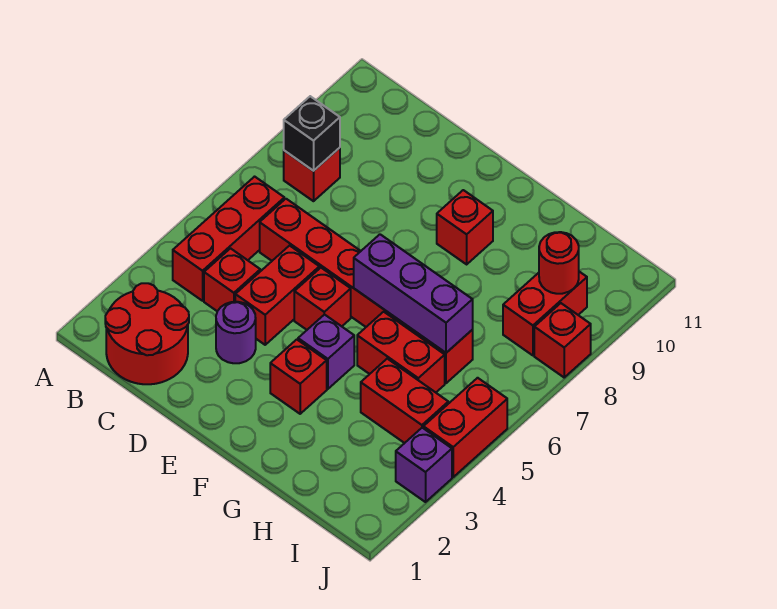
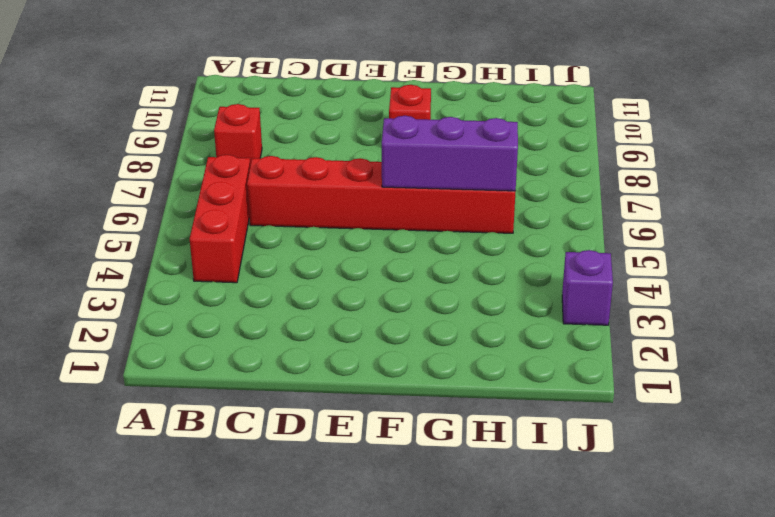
none -> red round brick B1:C2 level 1
none -> red brick C4 level 1
none -> purple round brick D3 level 1

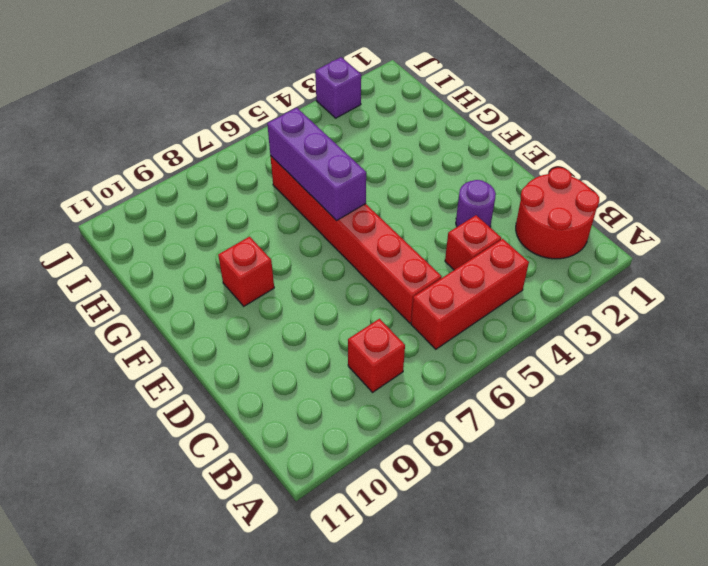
none -> red brick D4:D5 level 1
none -> red brick E5 level 1
none -> red brick F3 level 1

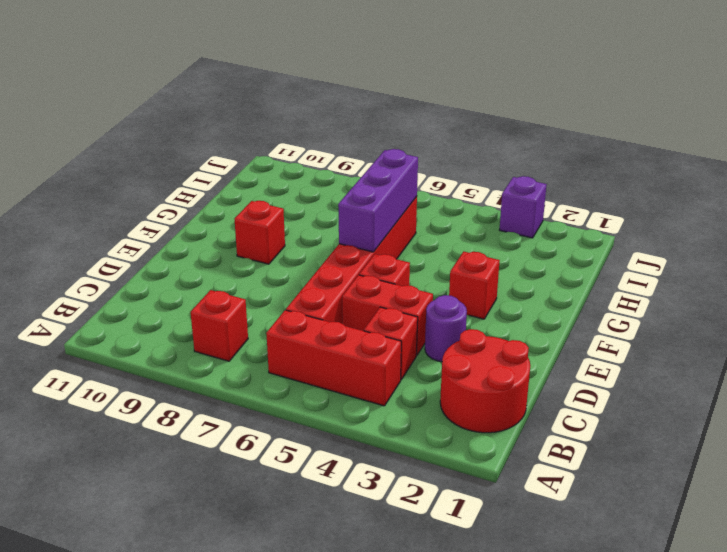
none -> purple brick F4 level 1
none -> red brick G5:H5 level 1
none -> red brick H4:I4 level 1

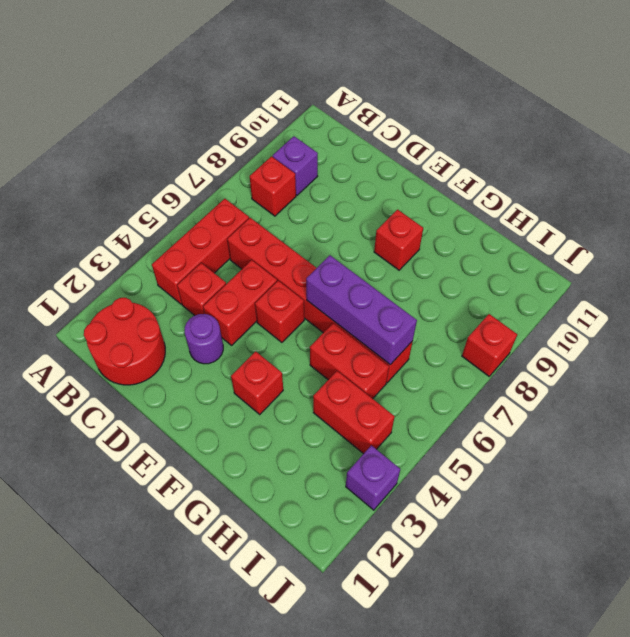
purple brick B9 level 1 -> purple brick F4 level 1
none -> red brick I8:I9 level 1
none -> red brick J4:J5 level 1
none -> black brick B8 level 2

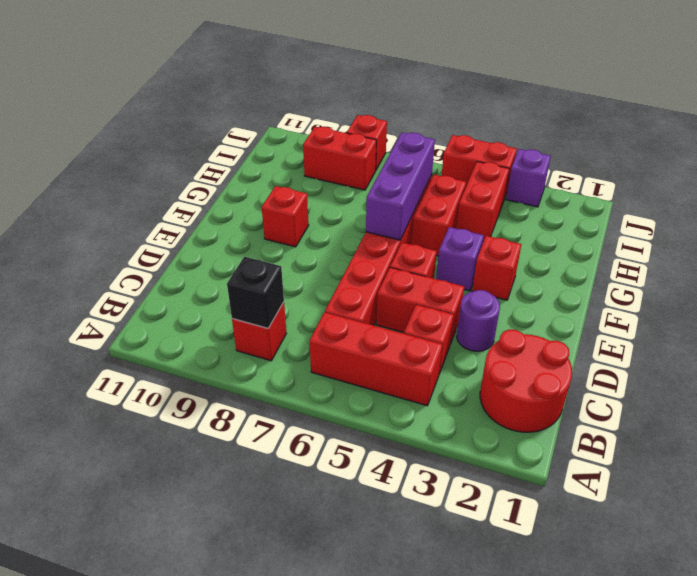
none -> red round brick I9 level 2

